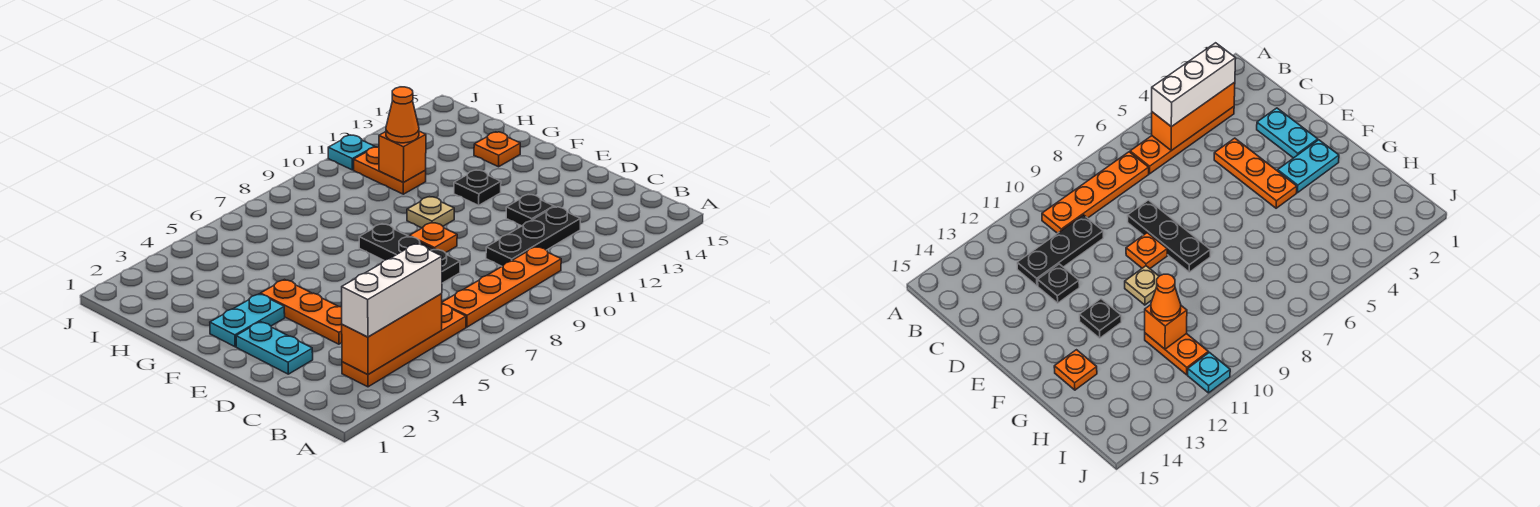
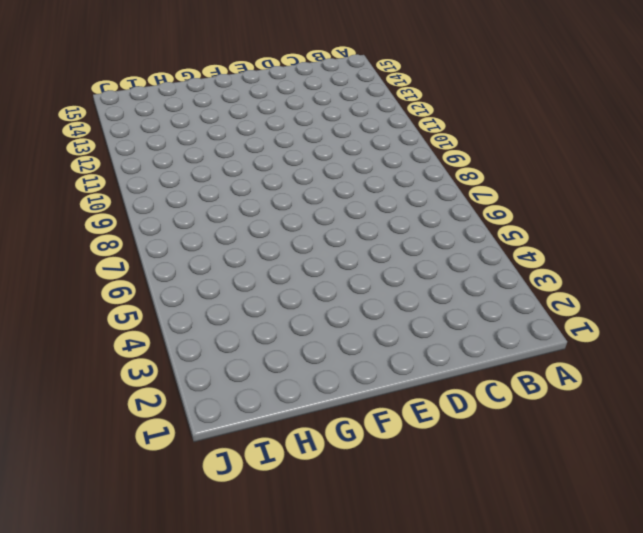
none -> orange plate B3:B6 level 1
none -> orange plate B7:B10 level 1
none -> black plate C10:C12 level 1

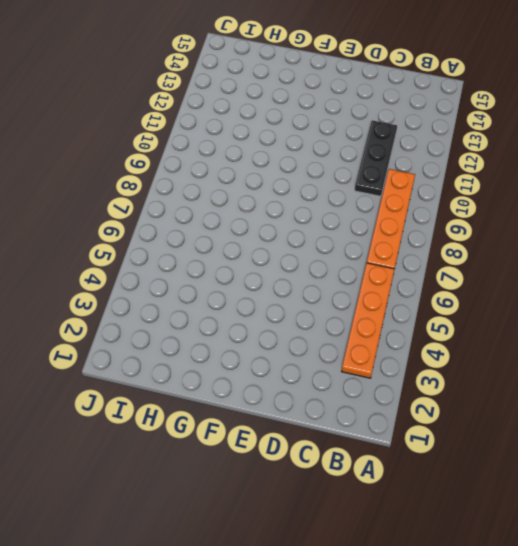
none -> cyan plate D2:E2 level 1
none -> orange plate D4:F4 level 1
none -> black plate D8:F8 level 1

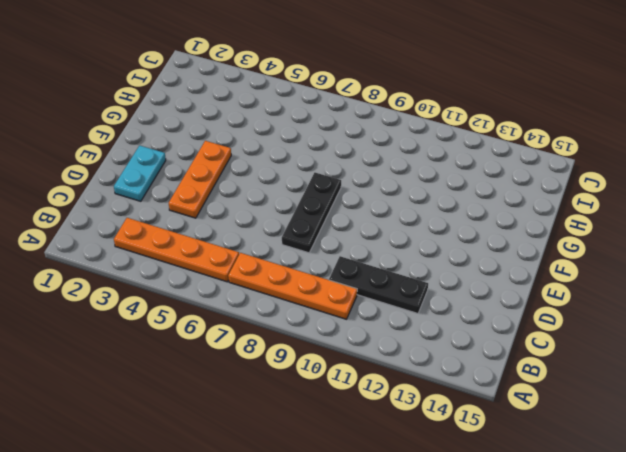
none -> black plate D12 level 1
none -> orange plate E9 level 1
none -> cyan plate F2:F3 level 1

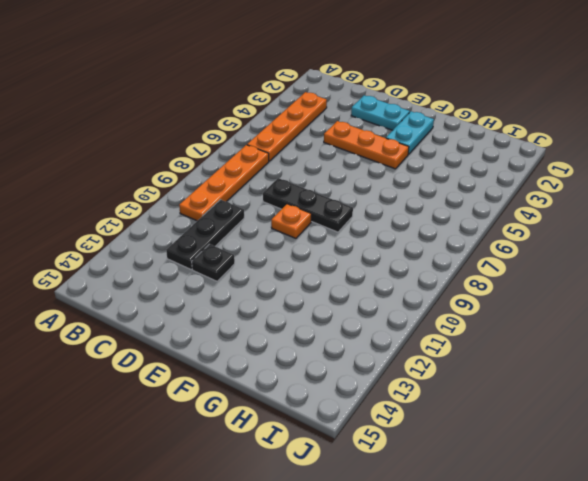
none -> tan plate F10 level 1
none -> black plate F12 level 1
none -> orange plate G14 level 1

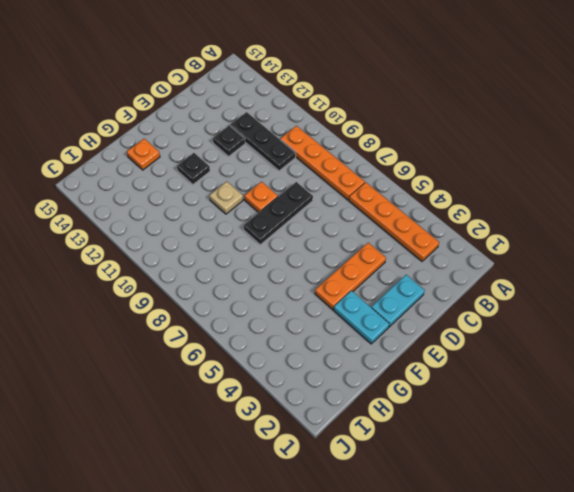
none -> orange plate H11:I11 level 1
none -> cyan plate J11 level 1
none -> orange brick B3:B5 level 2

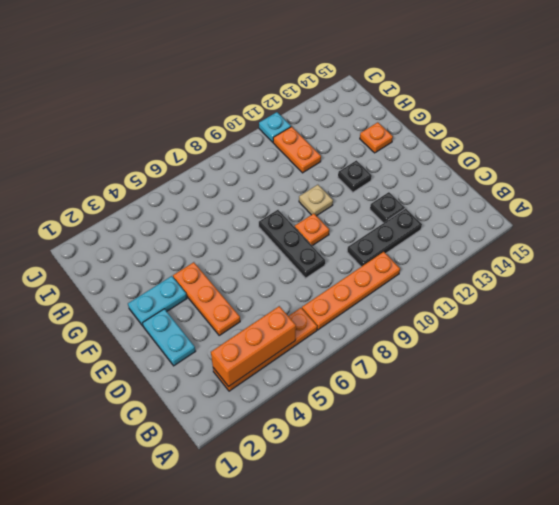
none -> orange brick H11 level 2
none -> white brick B3:B5 level 3
none -> orange cone H11 level 3

